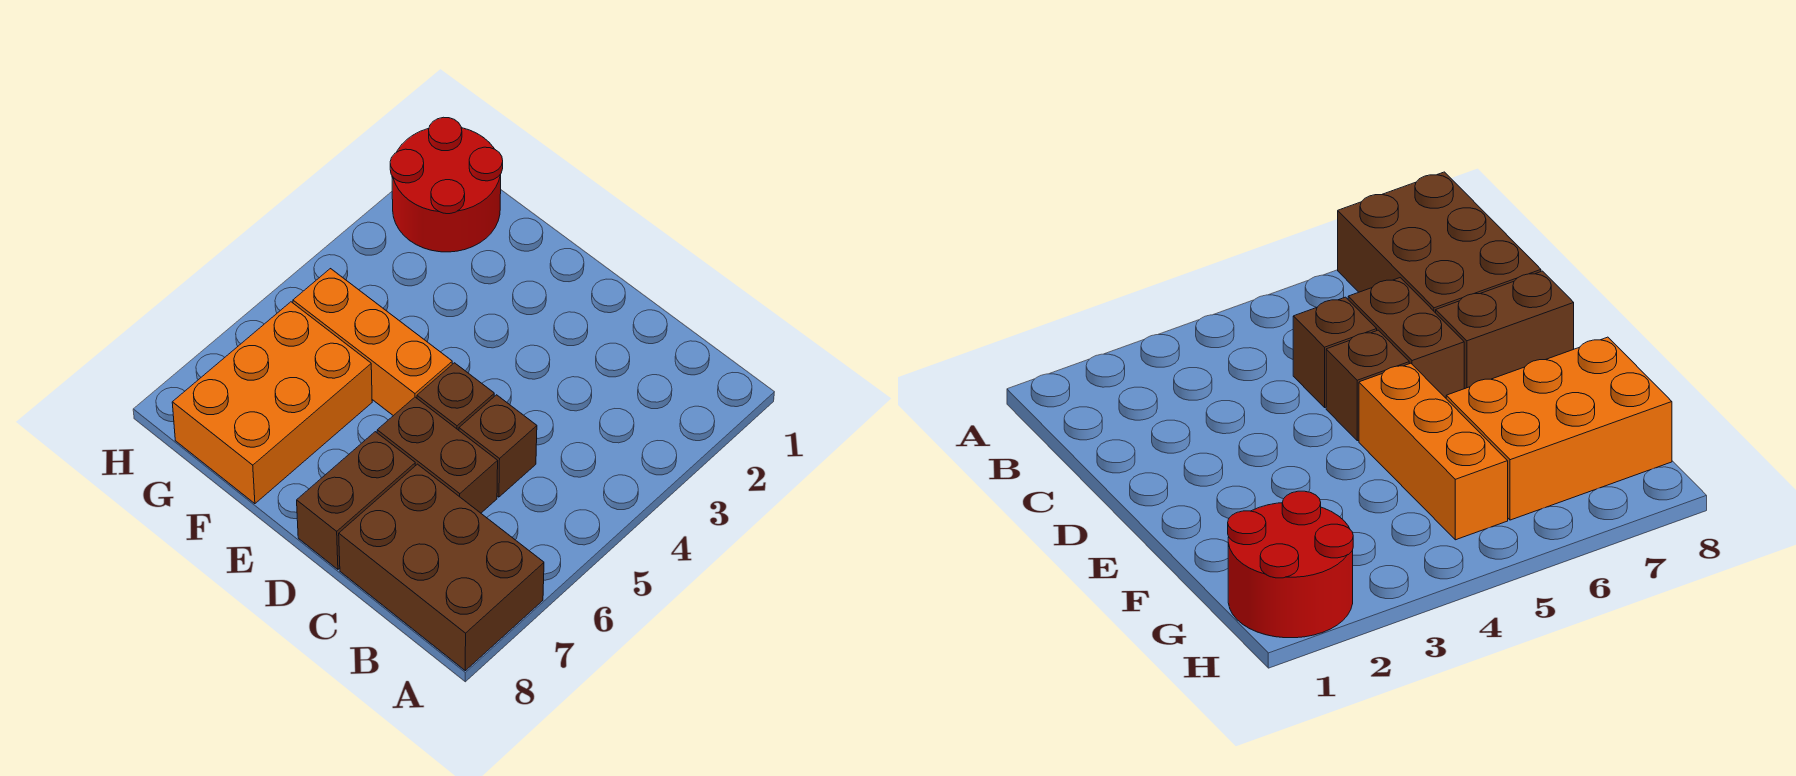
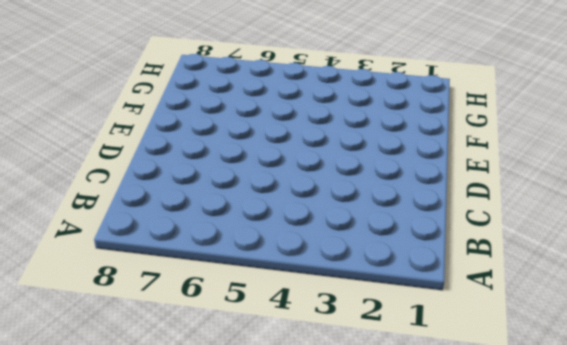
none -> brown brick A7:C8 level 1
none -> brown brick C5 level 1

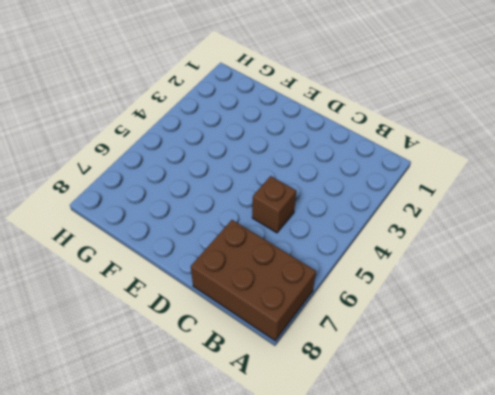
none -> brown brick C6:D6 level 1
none -> brown brick D5 level 1

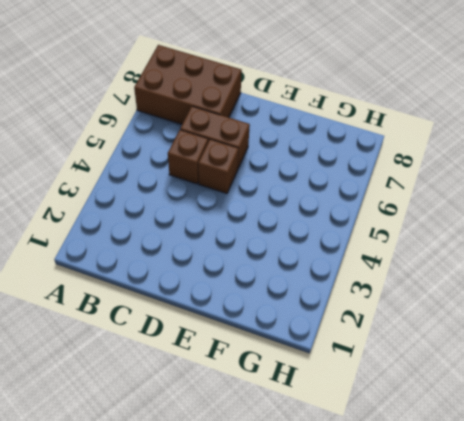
none -> brown brick D7:D8 level 1
none -> orange brick E5:G5 level 1

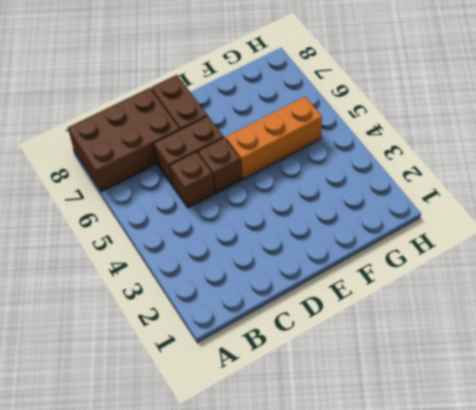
none -> orange brick F6:G8 level 1
none -> red round brick G1:H2 level 1

